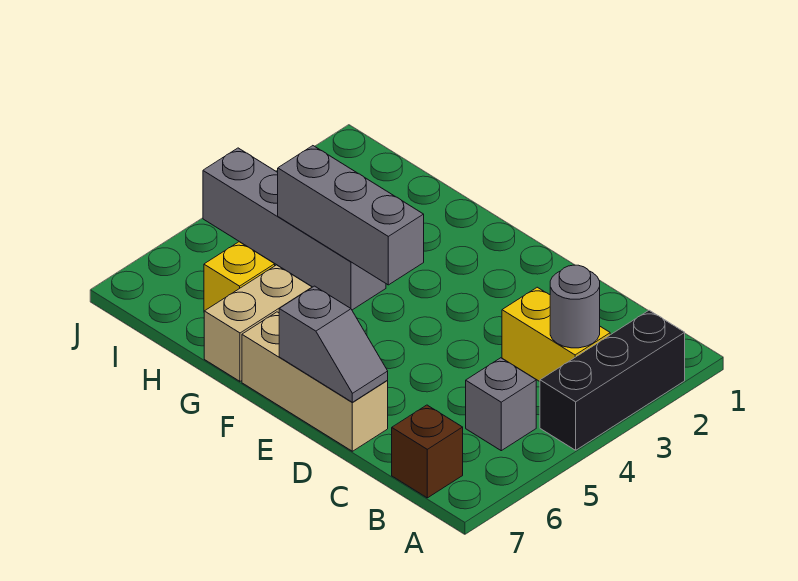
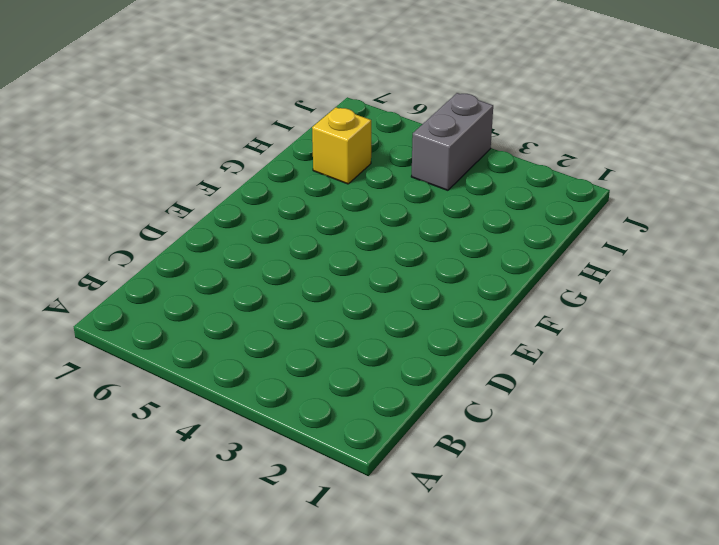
grey brick I4:J4 level 1 -> grey brick G4:J4 level 1
none -> black brick A2:A4 level 1
none -> yellow brick B3:C3 level 1

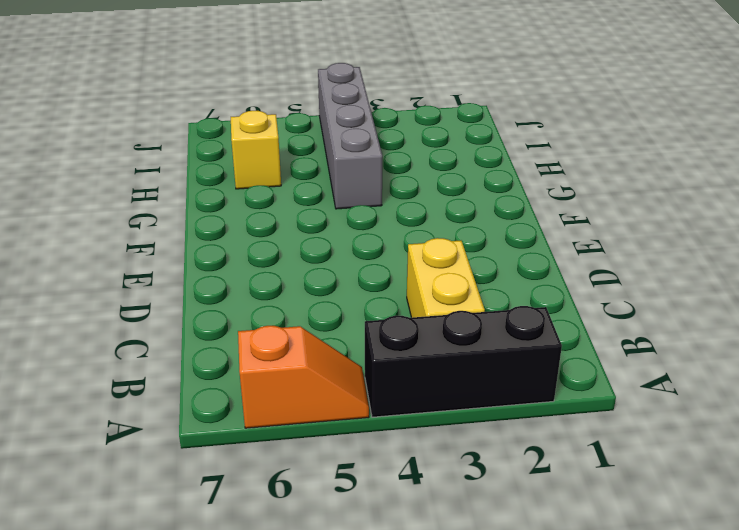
orange slope A5:A6 level 1 top 6 -> none
none -> grey brick B5 level 1
none -> brown brick B7 level 1

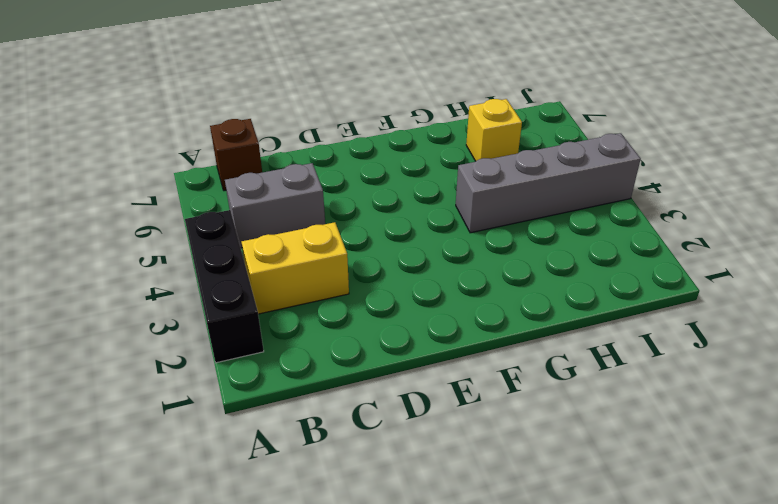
grey brick B5:C5 level 1 -> grey brick B5 level 1
none -> tan brick D7:F7 level 1
none -> tan brick G6:G7 level 1

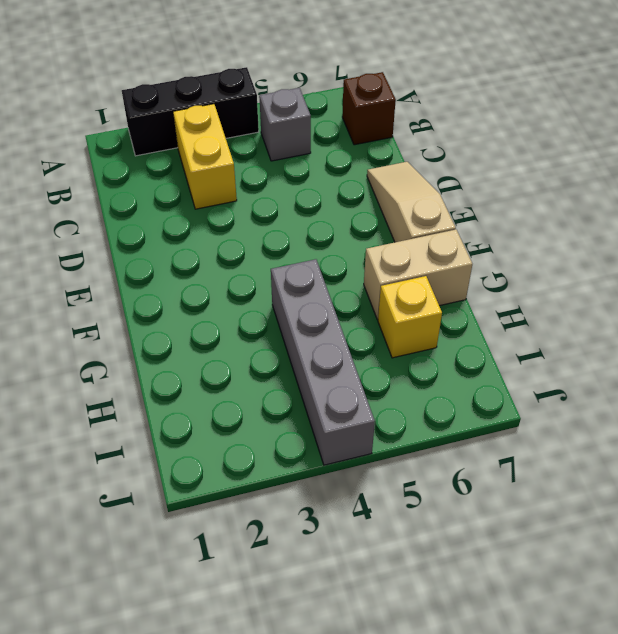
tan slope D7:F7 level 1 top F -> tan brick D7:F7 level 1
none -> grey round brick B3 level 2
none -> grey slope D7:E7 level 2 top E

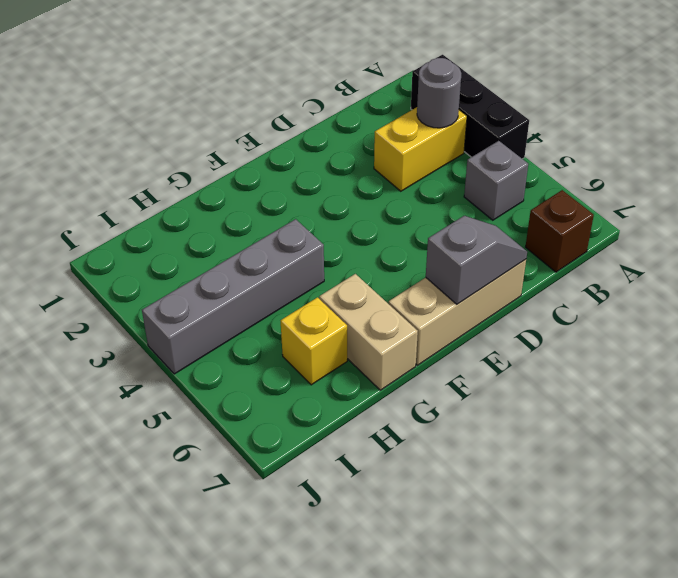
none -> grey brick F4:H4 level 2

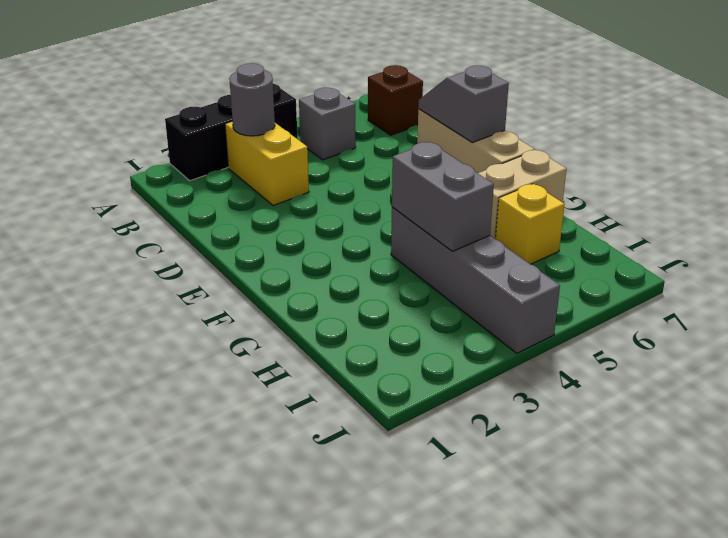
grey brick G4:H4 level 2 -> grey brick F4:H4 level 2

